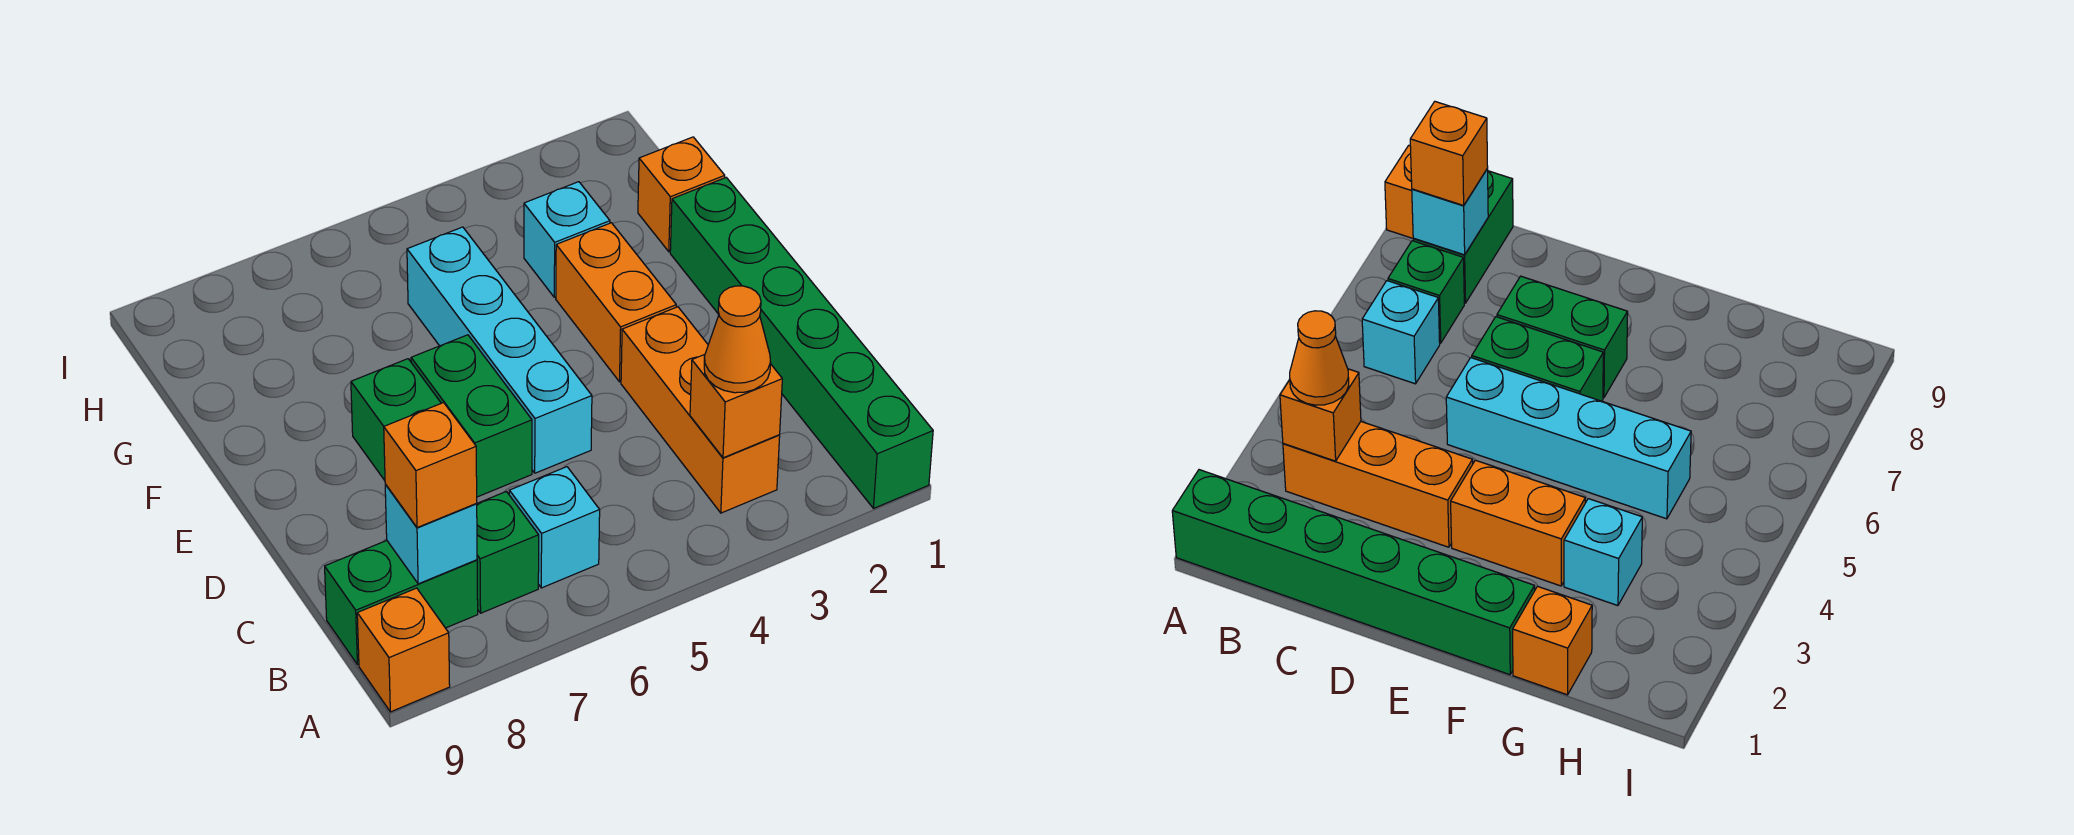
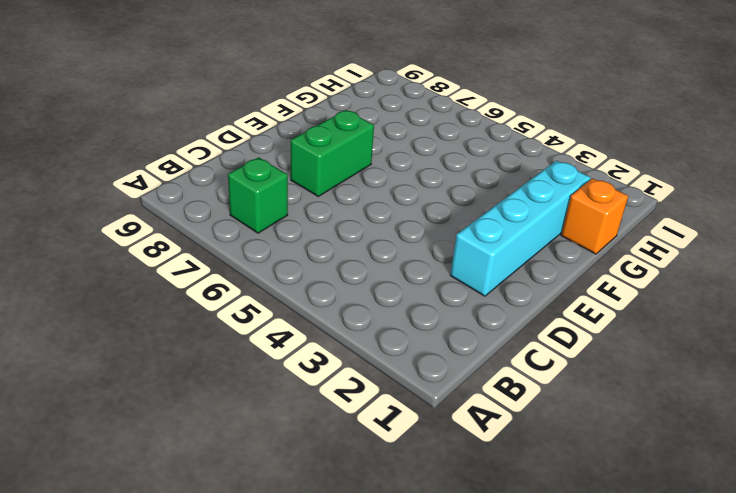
cyan brick D2:G2 level 1 -> cyan brick D5:G5 level 1
none -> green brick A1:F1 level 1
none -> orange brick A9 level 1
none -> orange brick B3:D3 level 1

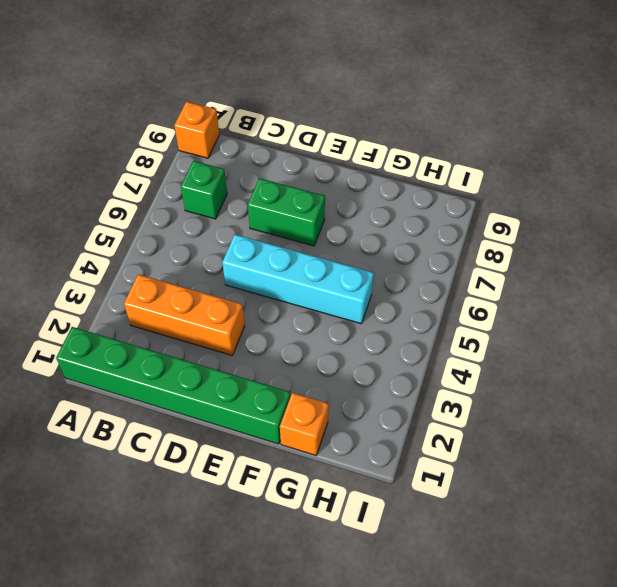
none -> cyan brick B6 level 1
none -> green brick B8:B9 level 1
none -> green brick D6:E6 level 1

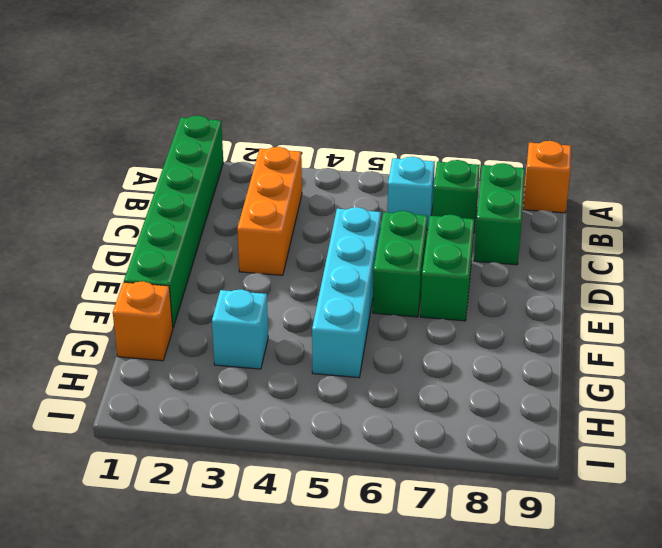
green brick B8:C8 level 1 -> green brick B8:B9 level 1
none -> orange brick E3:F3 level 1
none -> orange brick B3 level 2
none -> cyan brick B8 level 2

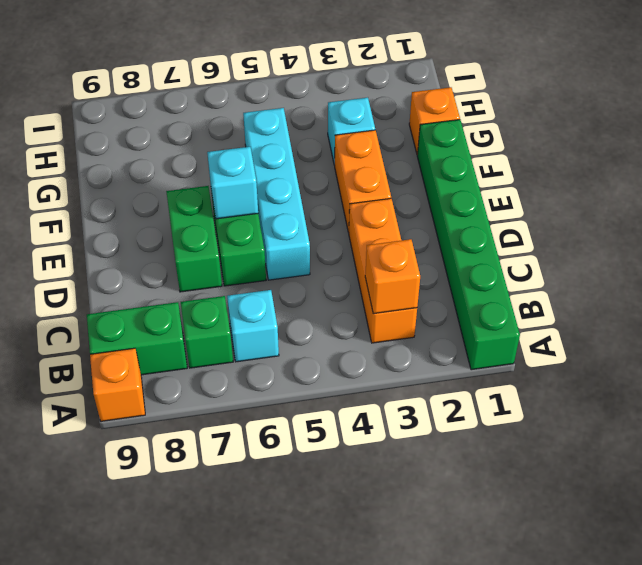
cyan brick E6 level 2 -> cyan brick B8 level 2
none -> orange cone B3 level 3
none -> orange brick B8 level 3

